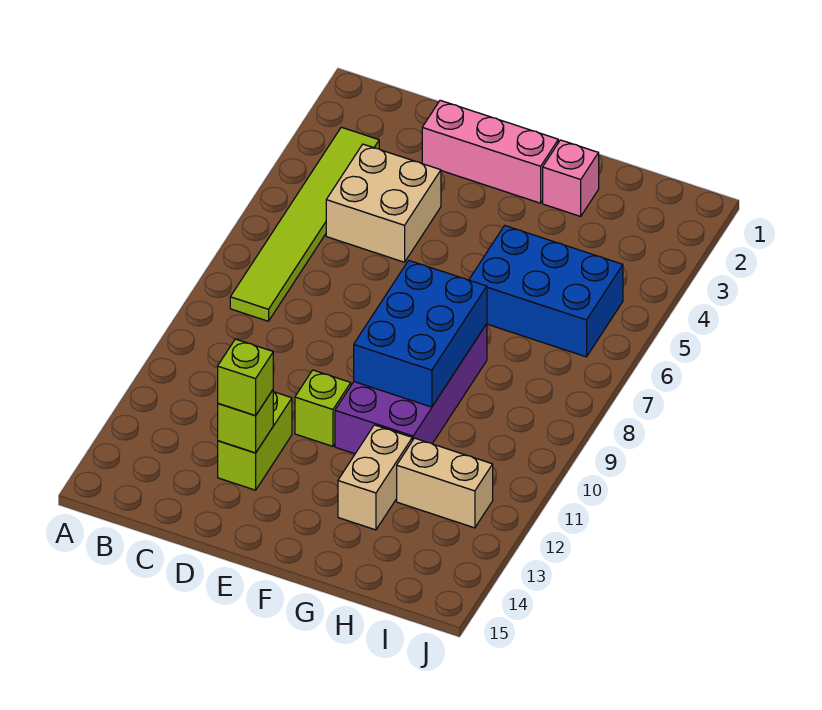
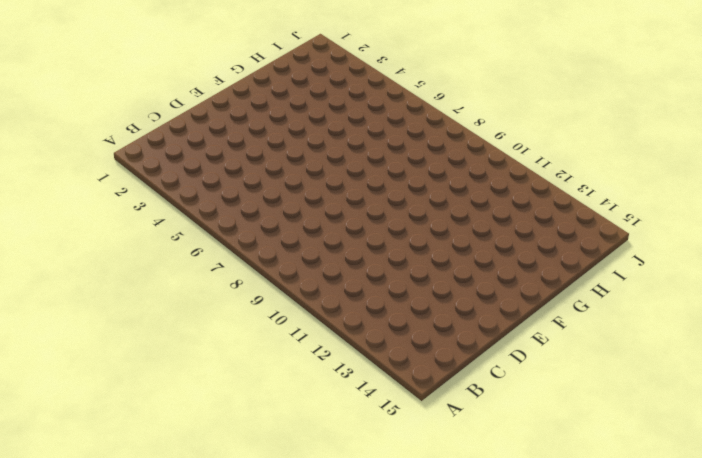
none -> lime tile B3:B8 level 1
none -> tan brick C4:D5 level 1
none -> pink brick D2:F2 level 1

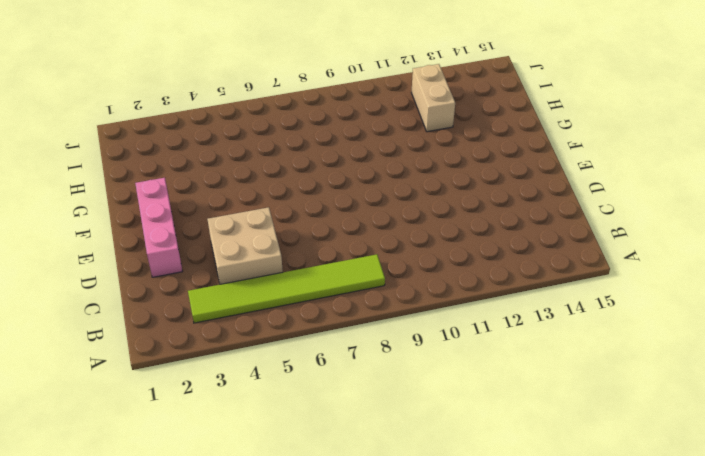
none -> lime brick D12:D13 level 1
none -> lime brick E11 level 1
none -> purple brick F8:G11 level 1

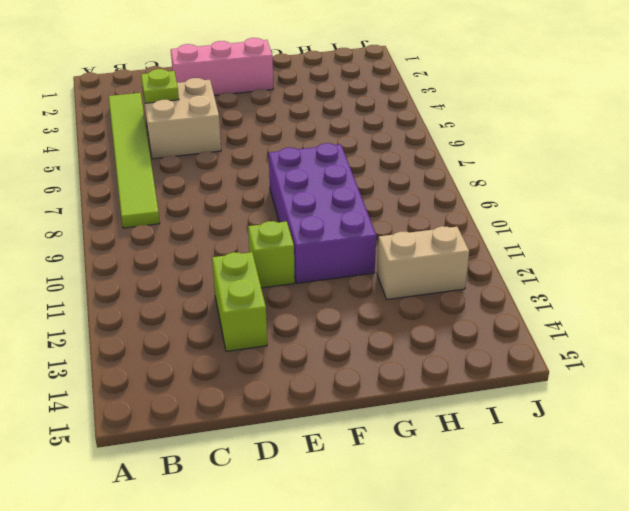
lime plate C4 level 2 -> none
none -> pink brick G2 level 1
none -> blue brick G5:I6 level 1
none -> tan brick G12:G13 level 1

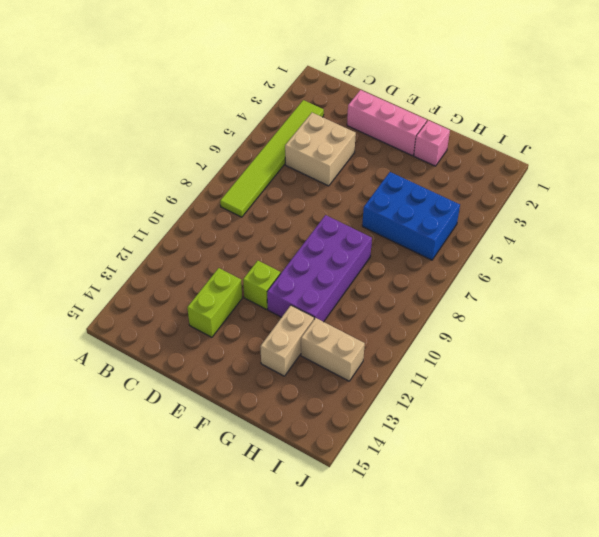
none -> lime brick D13 level 2
none -> blue brick F8:G10 level 2
none -> lime brick D13 level 3

